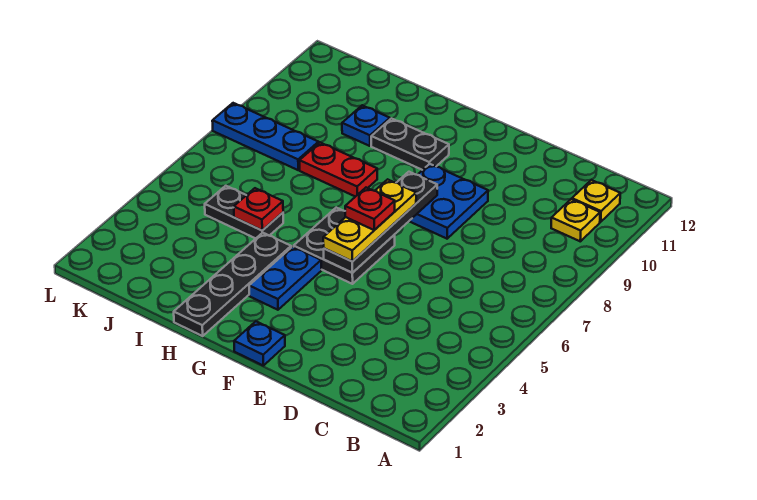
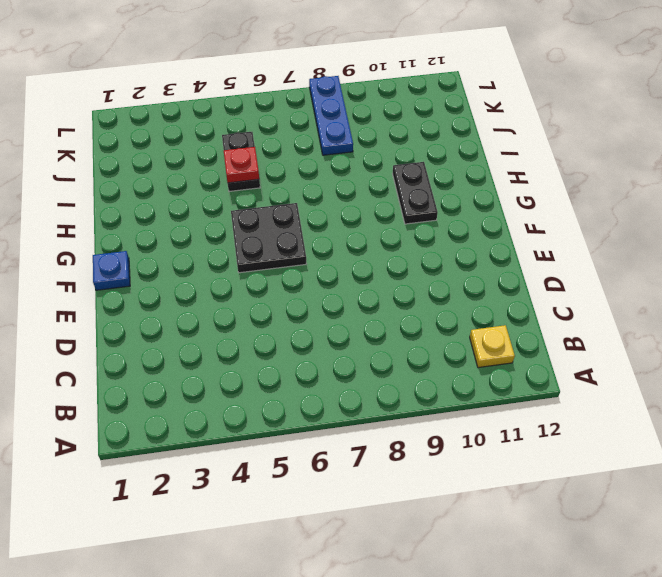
none -> yellow plate B10 level 1
none -> blue plate E8:F9 level 1
none -> blue plate G3:G4 level 1

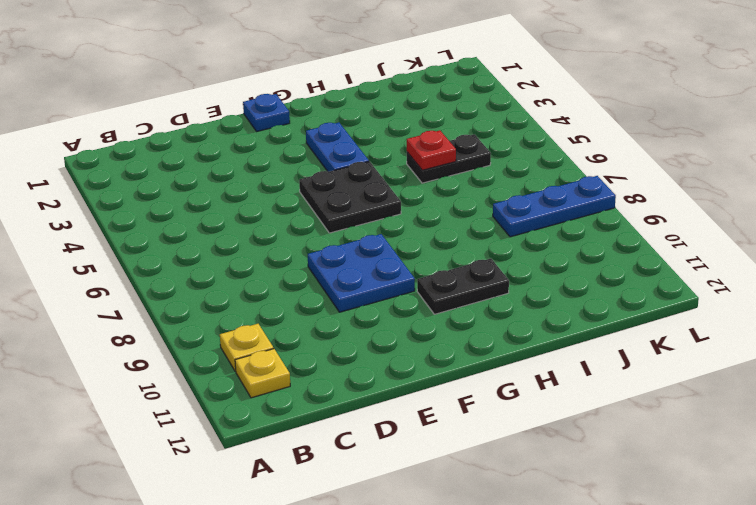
none -> black plate H1:H4 level 1
none -> red plate H8:I8 level 1
none -> blue plate I10 level 1

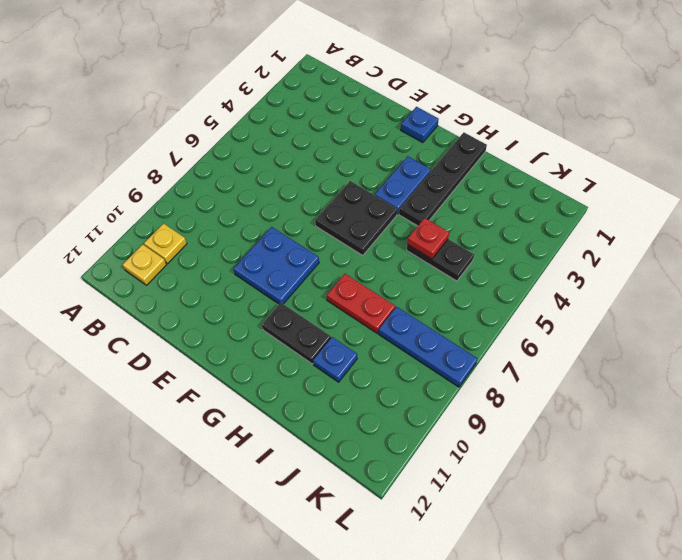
none -> black plate F5:F8 level 2
none -> yellow plate F5:F7 level 3
none -> red plate F6 level 4

